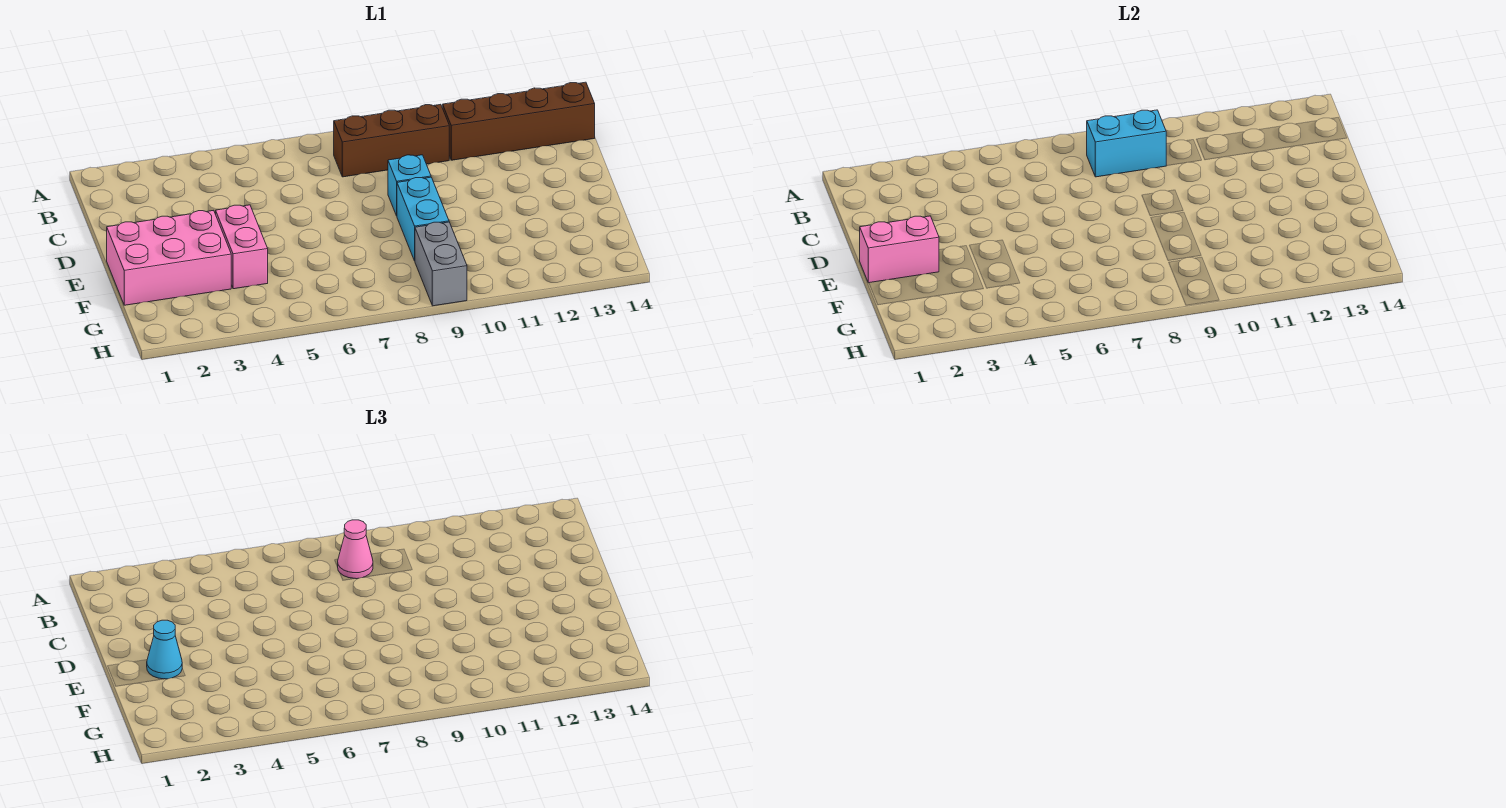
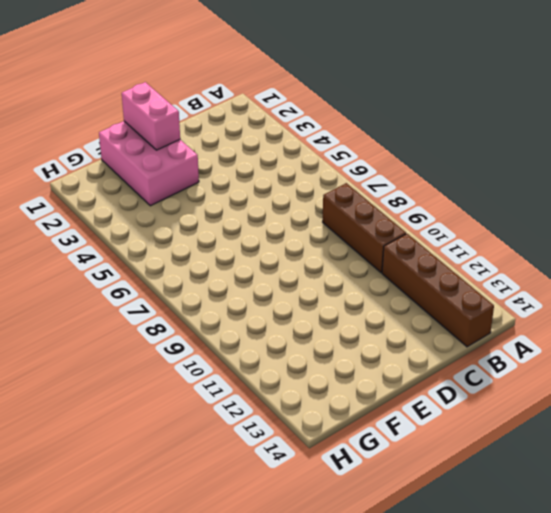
none -> cyan brick D9 level 1
none -> pink brick E4:F4 level 1

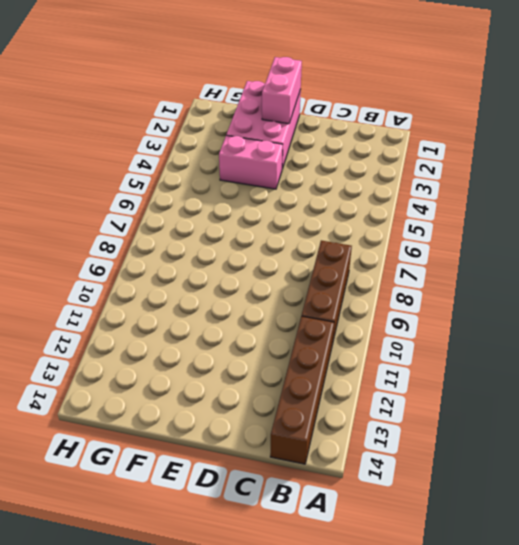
none -> cyan brick D9 level 1
none -> cyan brick E9:F9 level 1

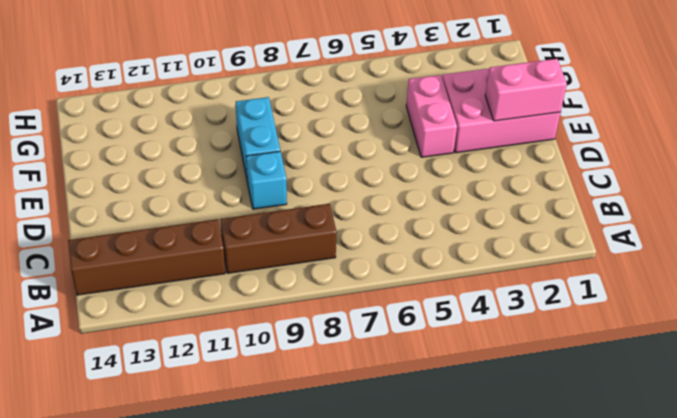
none -> grey brick G9:H9 level 1
none -> cyan brick B8:B9 level 2

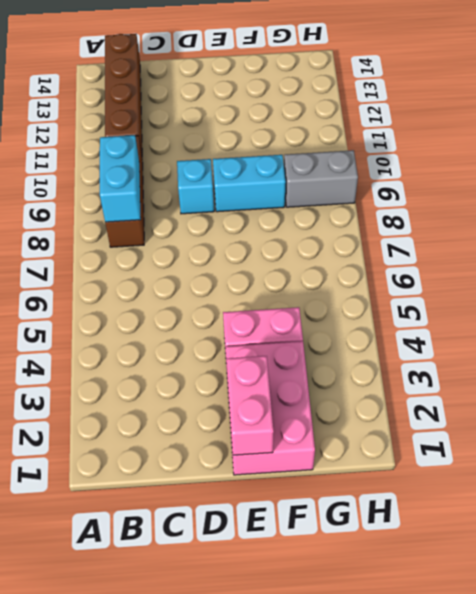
none -> pink cone B8 level 3
none -> cyan cone E2 level 3

